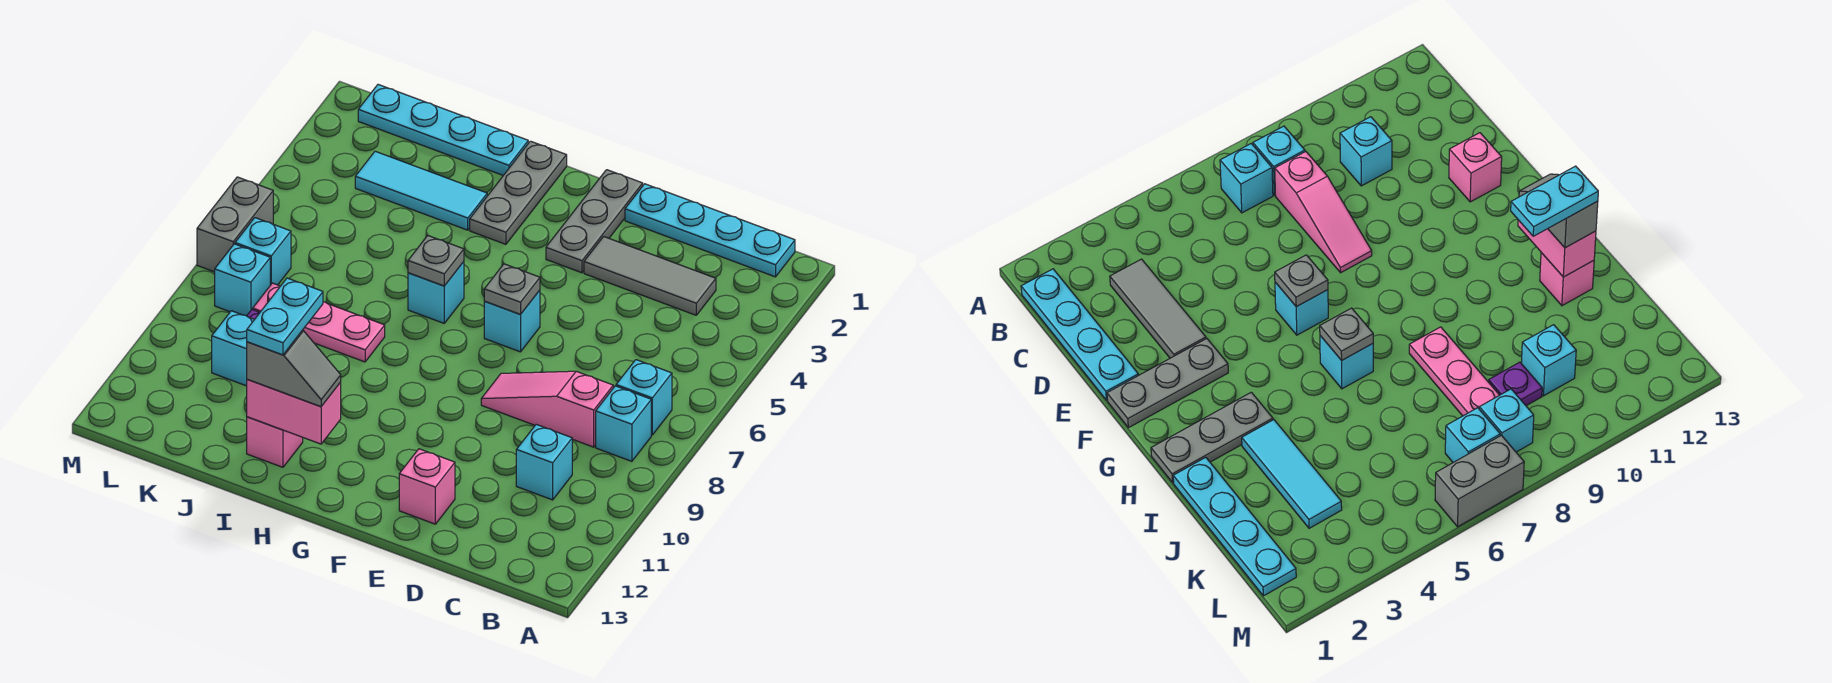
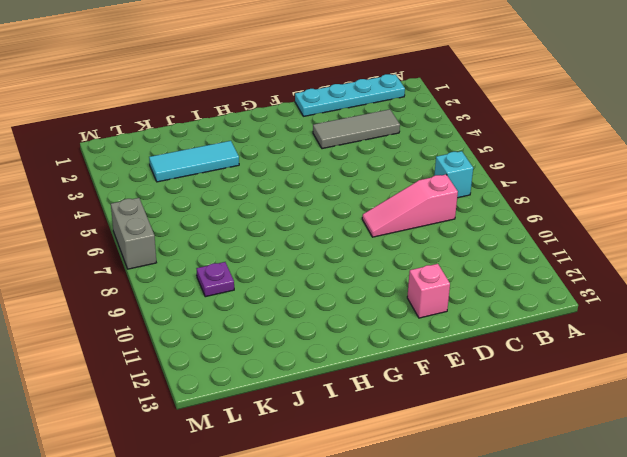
none -> cyan brick B8 level 1
none -> cyan brick C10 level 1
none -> grey plate F1:F3 level 1

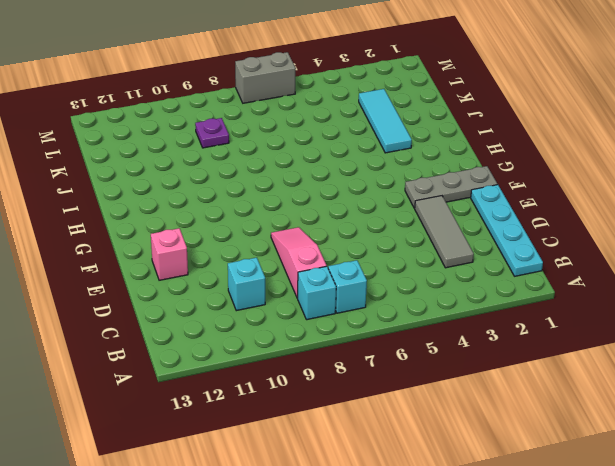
none -> cyan brick F6 level 1
none -> grey plate H1:H3 level 1
none -> cyan brick H6 level 1

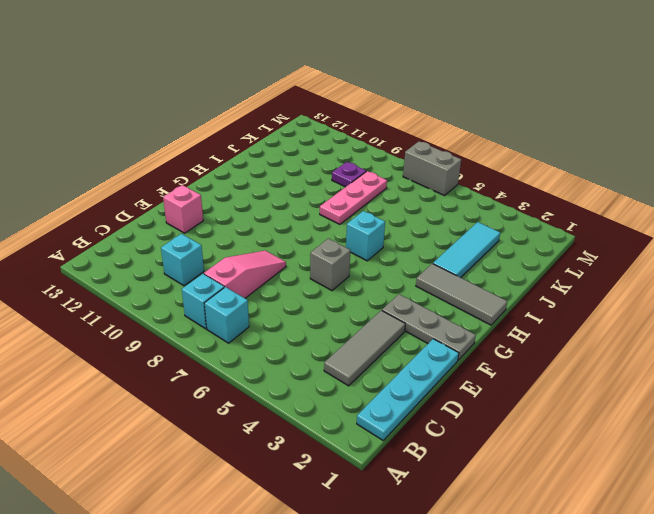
grey brick F6 level 1 -> cyan brick F6 level 1
grey tile H1:H3 level 1 -> grey plate H1:H3 level 1
none -> cyan plate I1:L1 level 1
none -> pink brick I12 level 1
none -> cyan brick K10 level 1

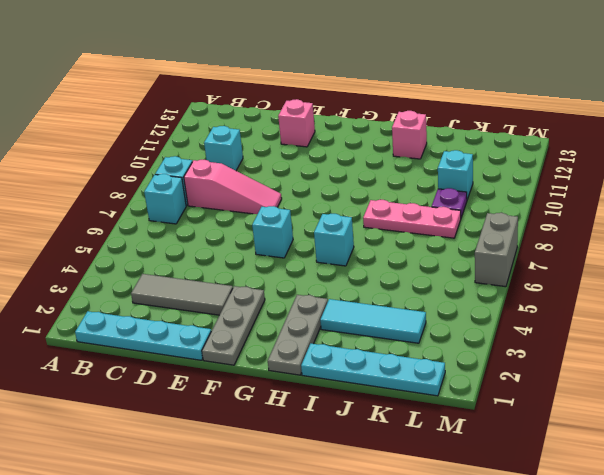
none -> cyan brick L7 level 1
none -> cyan brick L8 level 1
none -> grey plate F6 level 2

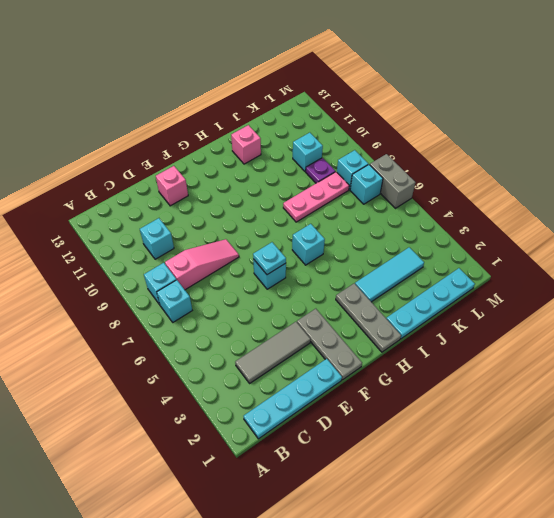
cyan plate F6 level 2 -> grey plate F6 level 2
none -> grey plate H6 level 2
none -> pink brick H12:I12 level 2
none -> grey slope H12:I12 level 3 top I

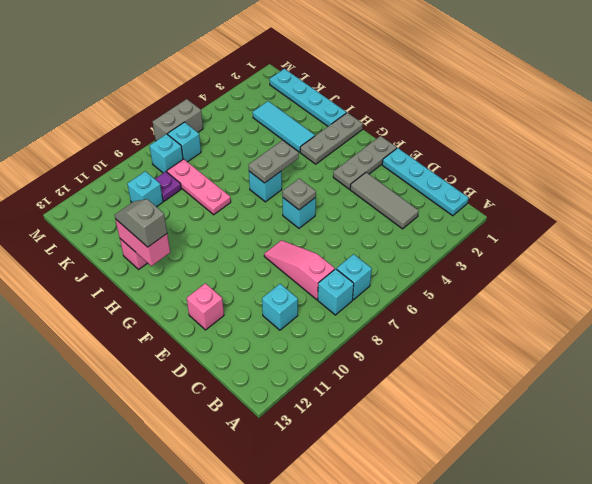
grey plate H5:H6 level 2 -> grey plate H6 level 2
grey slope H12:I12 level 3 top H -> grey slope H12:I12 level 3 top I
none -> cyan plate I11:I12 level 4

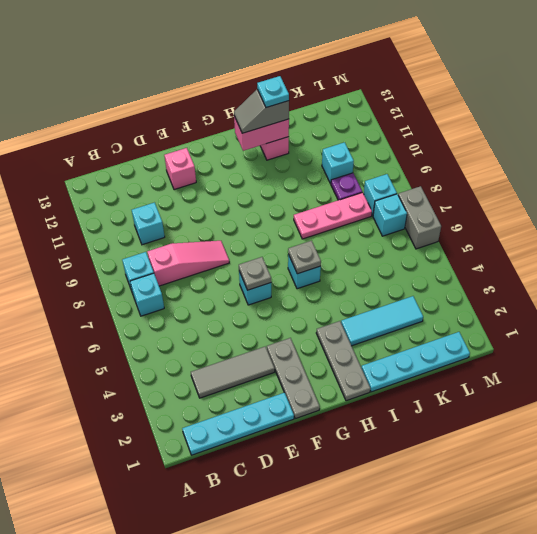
cyan plate I12 level 4 -> cyan plate I11:I12 level 4

